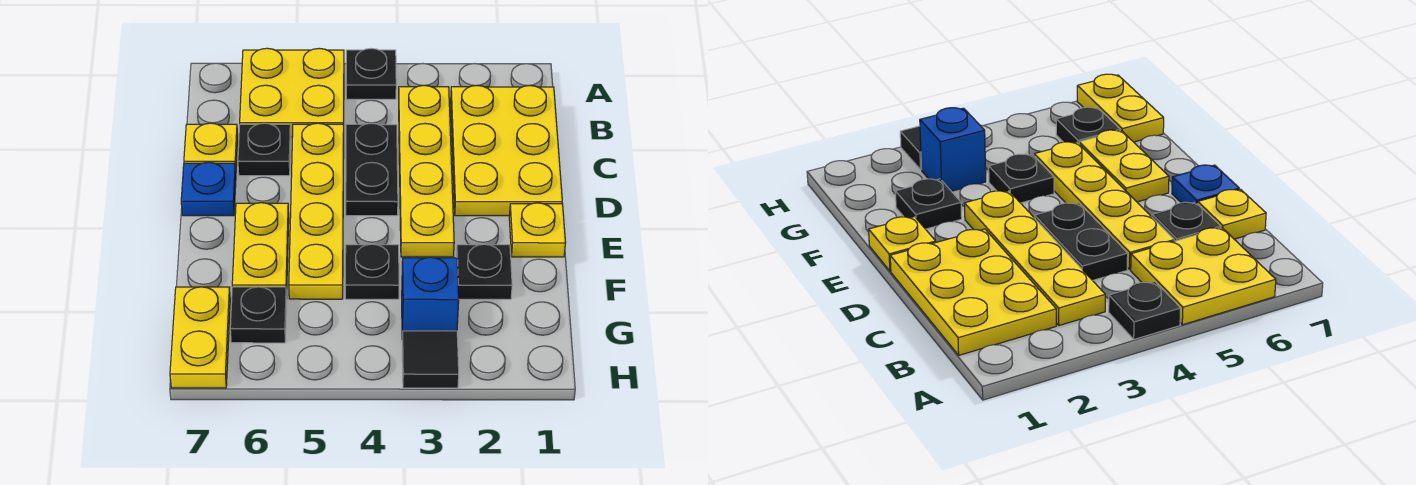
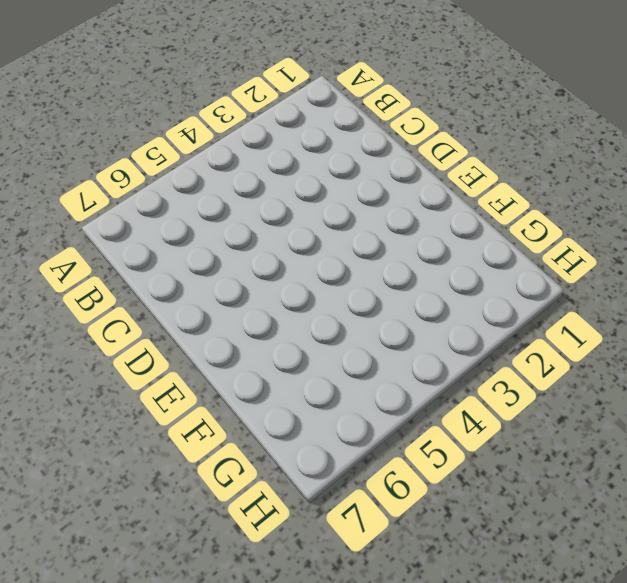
none -> black plate A4 level 1
none -> yellow plate A5:B6 level 1
none -> yellow plate B1:D2 level 1

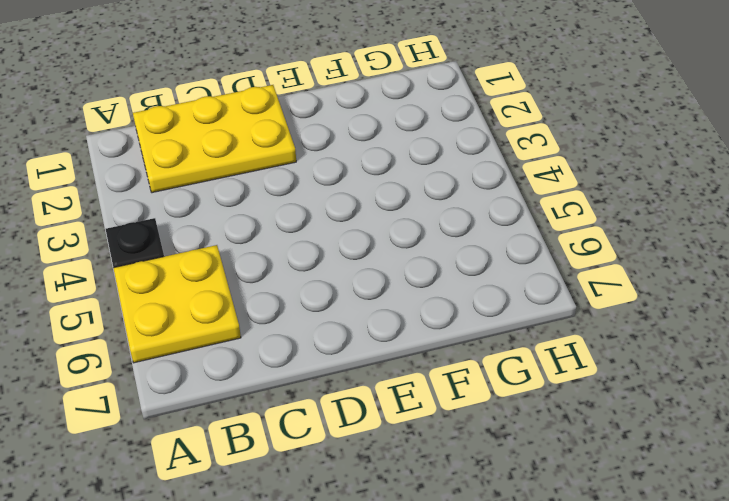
none -> yellow plate B3:E3 level 1
none -> black plate C4:D4 level 1
none -> yellow plate C5:F5 level 1

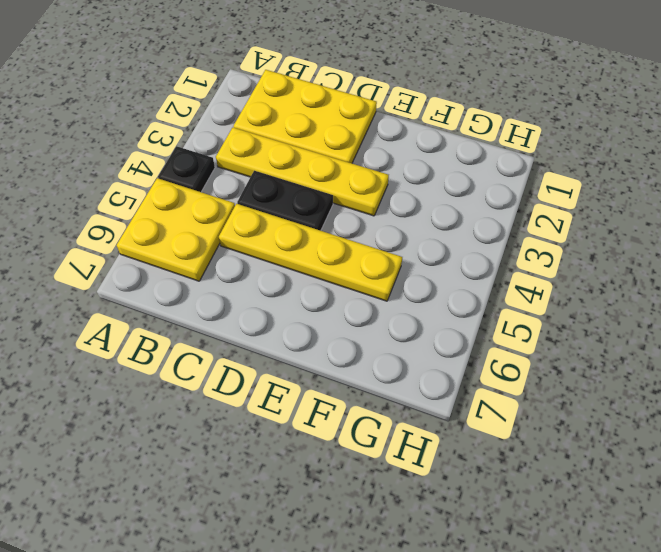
none -> black plate C6 level 1
none -> yellow plate C7 level 1
none -> blue plate D7 level 1

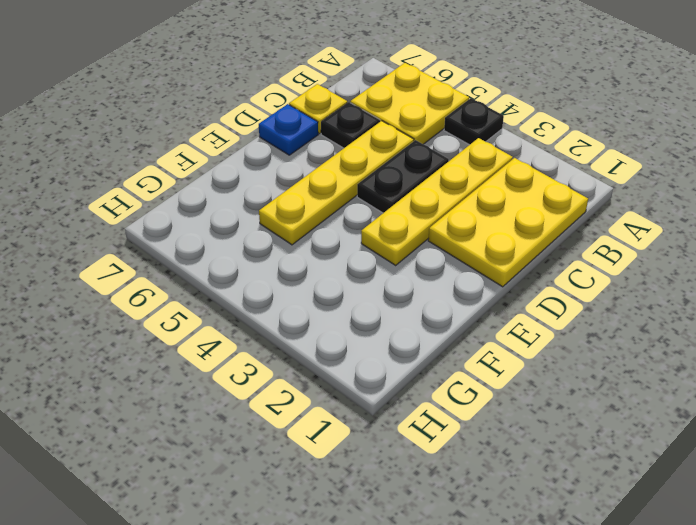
none -> yellow plate E1 level 1
none -> yellow plate E6:F6 level 1
none -> black plate F2 level 1

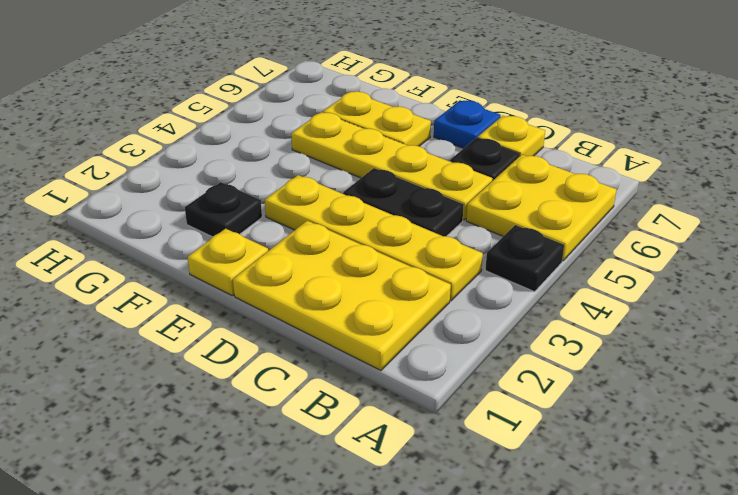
none -> black plate F4 level 1
none -> blue brick G3 level 1
none -> black plate G6 level 1

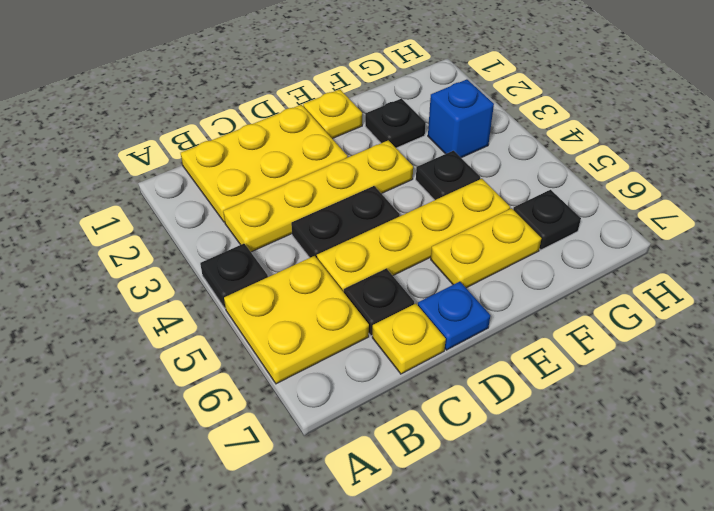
none -> yellow plate G7:H7 level 1
none -> black tile H3 level 1

